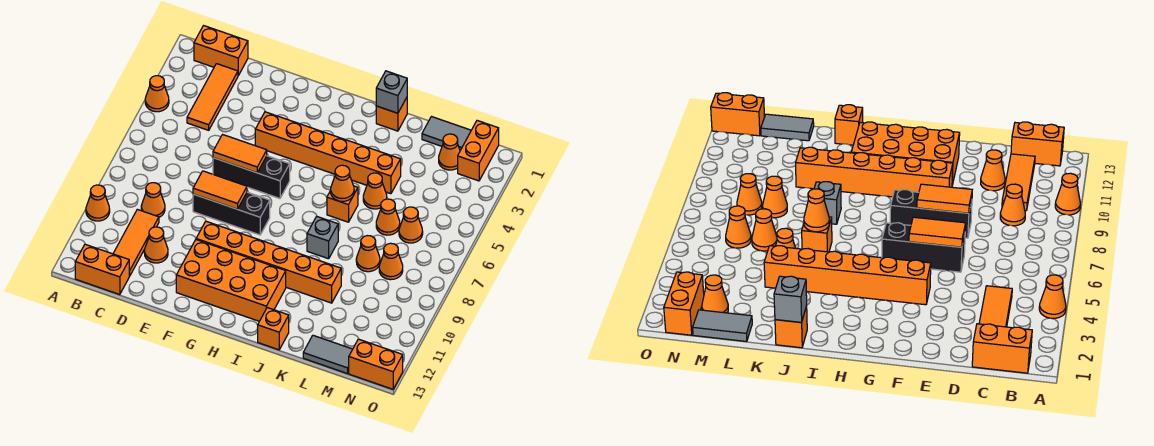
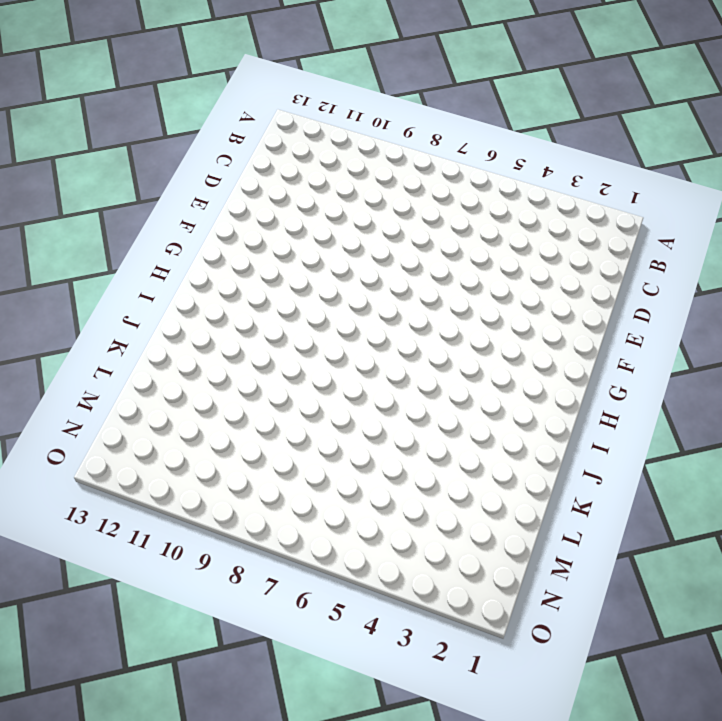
none -> orange cone A4 level 1
none -> orange cone A10 level 1
none -> orange brick B1:C1 level 1
none -> orange brick B13:C13 level 1

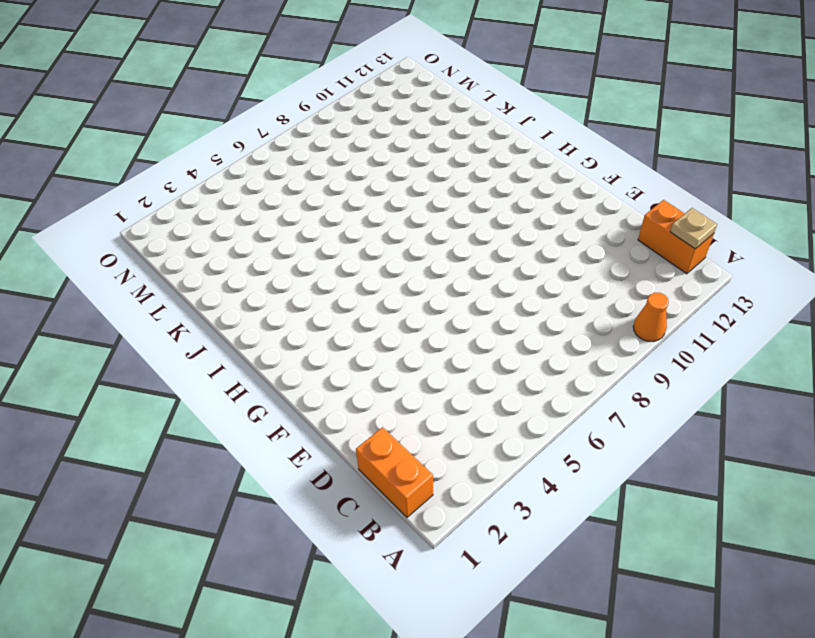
tan plate B13 level 2 -> none
none -> orange cone A4 level 1
none -> orange tile C2:C4 level 1
none -> orange cone C9 level 1
none -> orange tile C10:C12 level 1

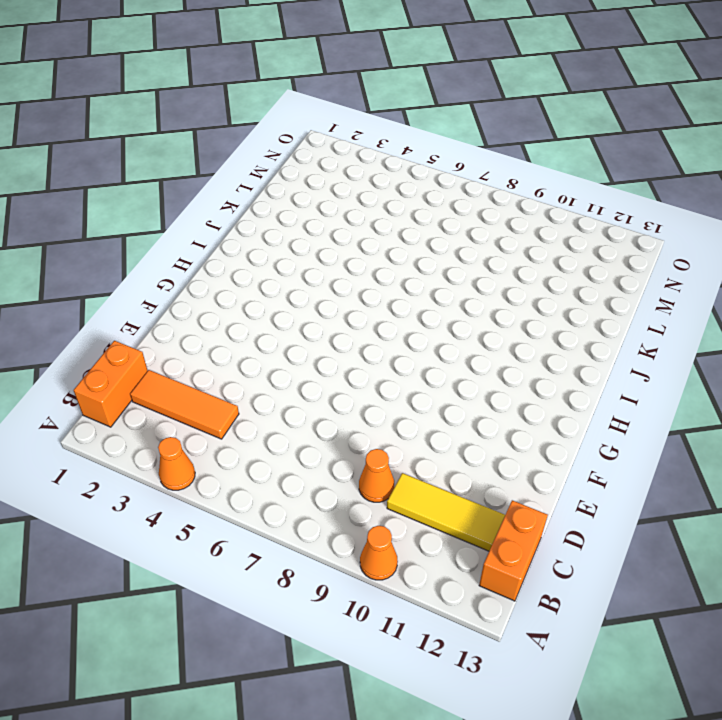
yellow tile C10:C12 level 1 -> orange tile C10:C12 level 1
none -> orange cone D11 level 1
none -> black brick E6:G6 level 1
none -> black brick E8:G8 level 1
none -> orange brick F4:K4 level 1

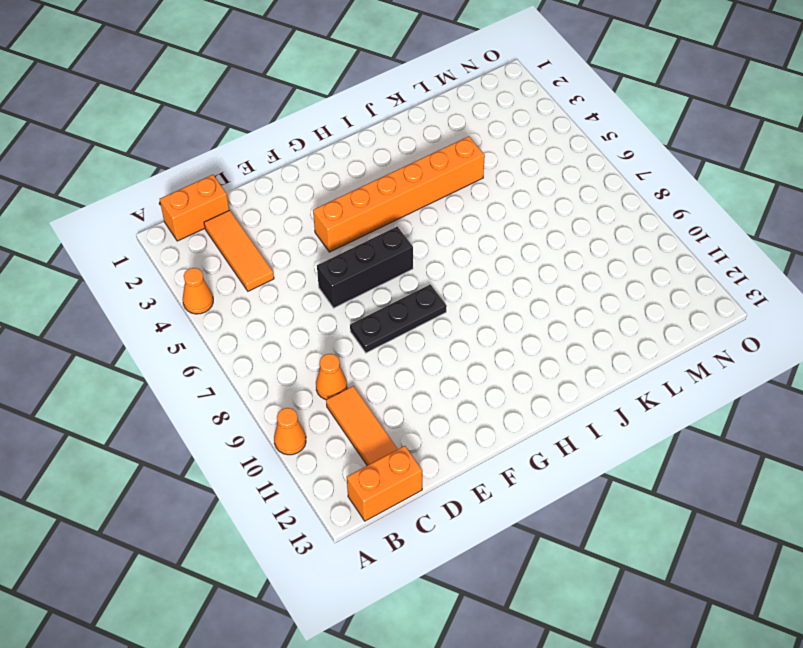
black plate E8:G8 level 1 -> black brick E8:G8 level 1
none -> orange cone D11 level 1
none -> orange brick F10:K10 level 1
none -> orange brick F11:I12 level 1
none -> orange brick J1 level 1

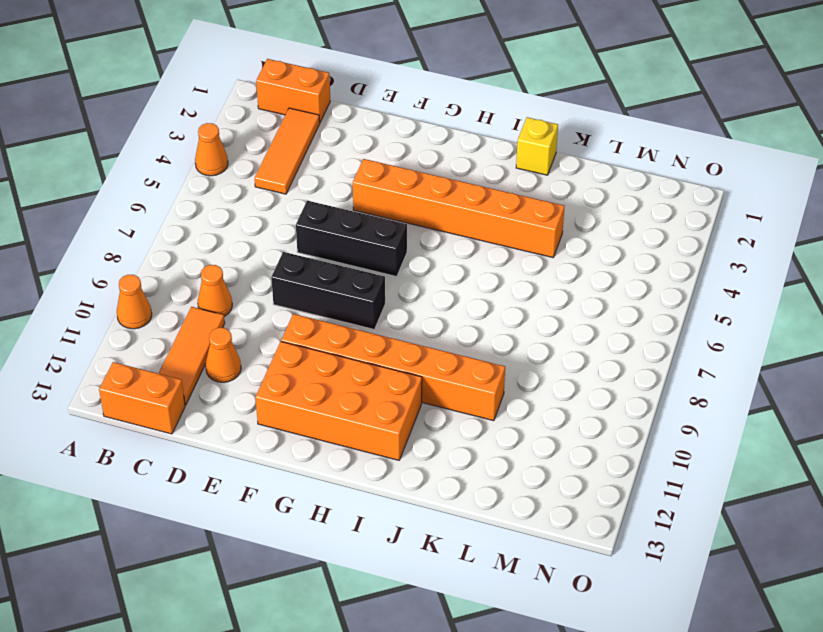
yellow brick J1 level 1 -> orange brick J1 level 1
none -> orange brick J6 level 1
none -> grey brick J8 level 1
none -> orange brick J13 level 1
none -> orange cone K5 level 1

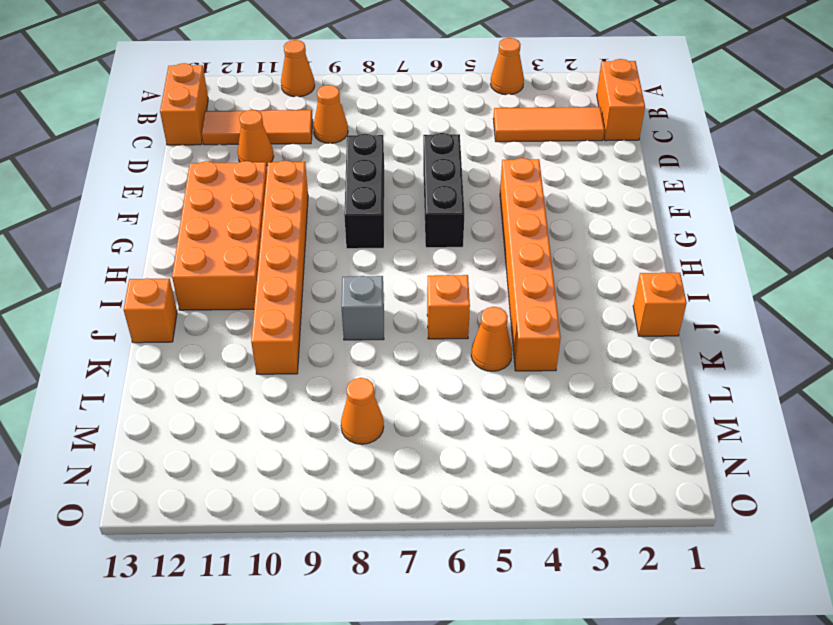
none -> grey tile L1:M1 level 1
none -> orange cone L6 level 1
none -> orange cone L8 level 1
none -> grey tile L13:M13 level 1

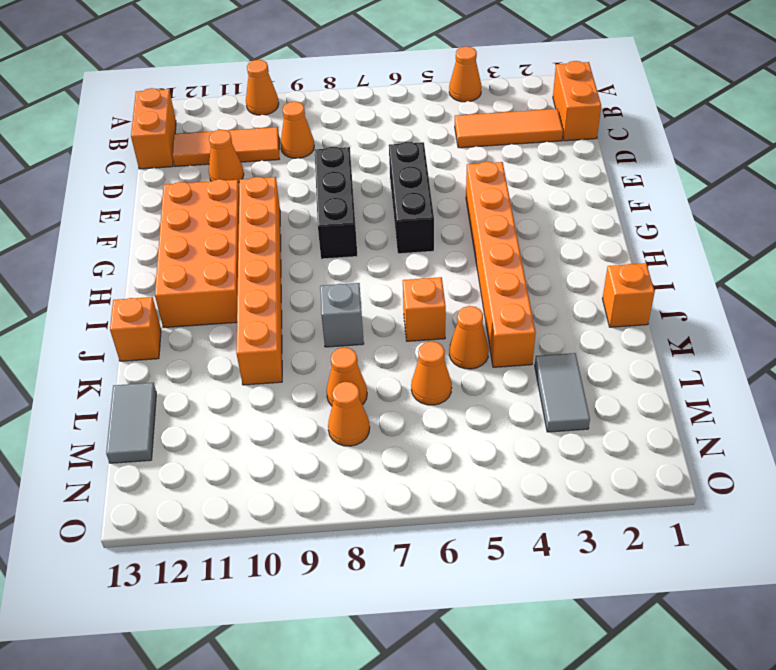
grey tile L3:M3 level 1 -> grey tile L1:M1 level 1
none -> orange cone M2 level 1
none -> orange cone M6 level 1
none -> orange brick N1:N2 level 1
none -> orange brick N13:O13 level 1

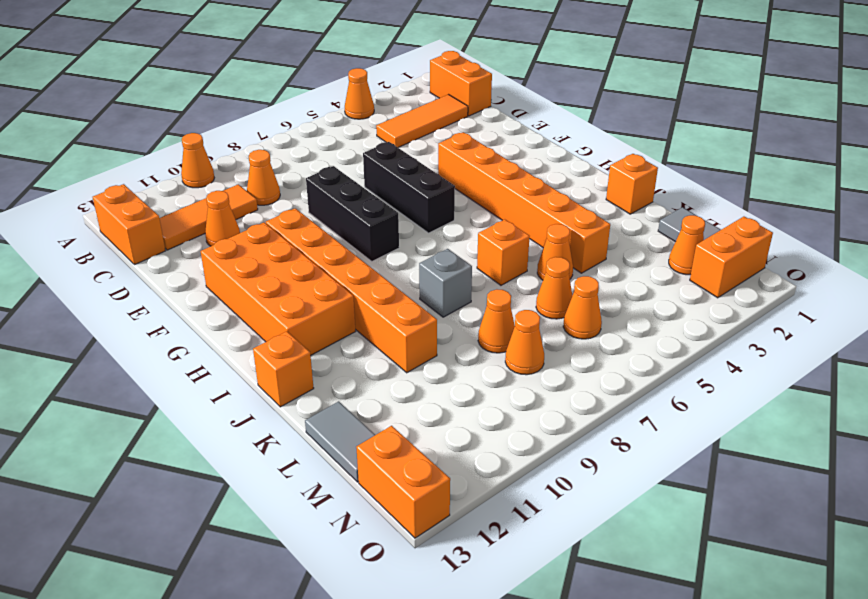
none -> orange tile E6:F6 level 2
none -> orange tile E8:F8 level 2
none -> grey brick J1 level 2
none -> orange cone J6 level 2

